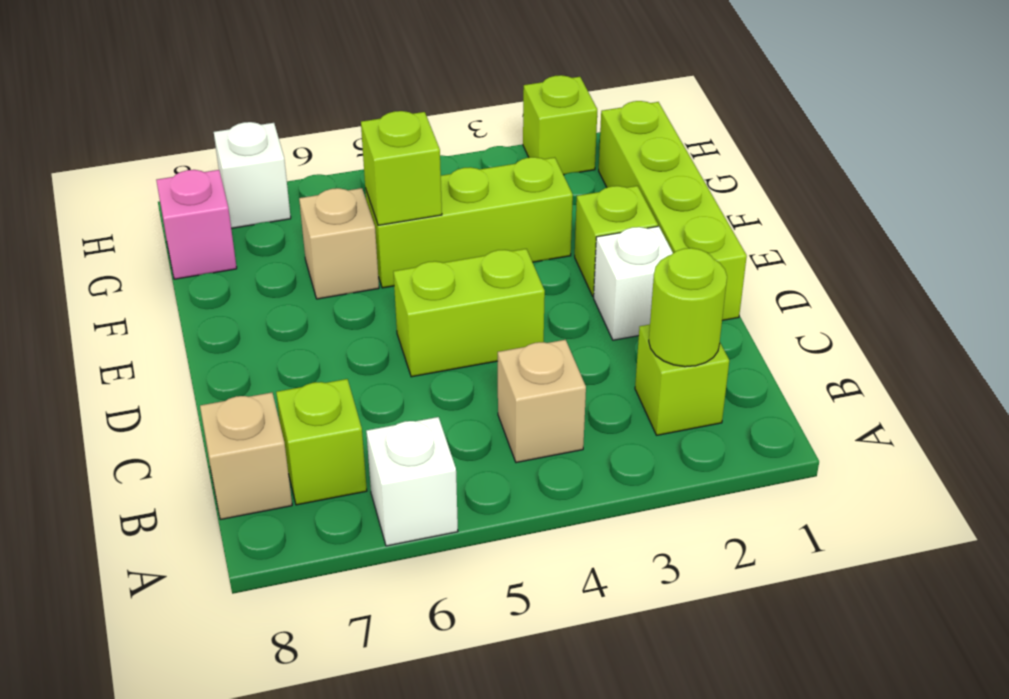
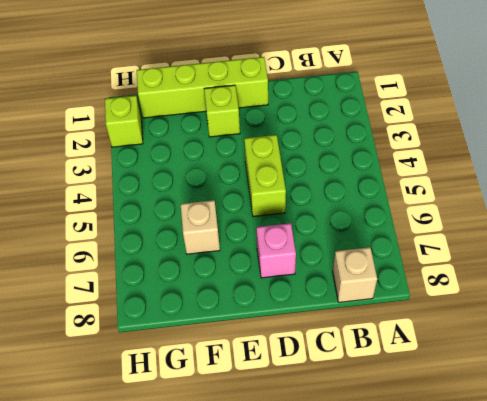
pink brick D7 level 1 -> pink brick G8 level 1
none -> white brick A6 level 1
none -> lime brick B2 level 1
none -> tan brick B4 level 1

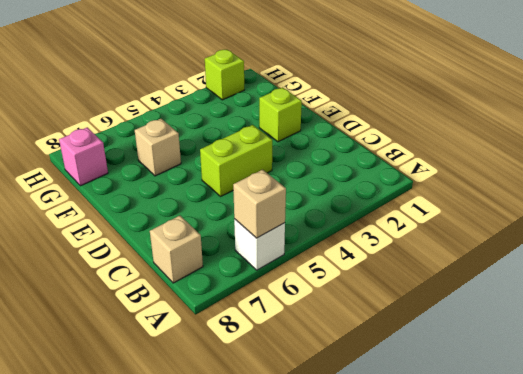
tan brick A6 level 2 -> tan brick B4 level 1
none -> lime brick B2 level 1
none -> lime brick B7 level 1
none -> lime brick D1:G1 level 1

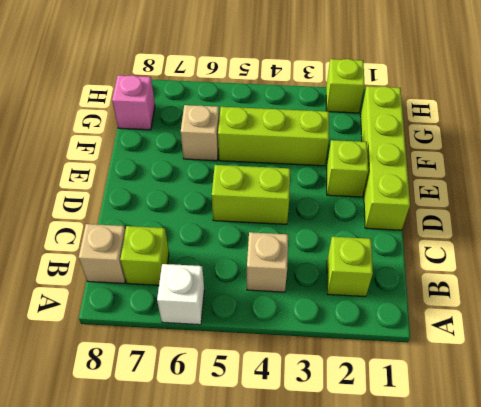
none -> white brick D2 level 1
none -> white brick H7 level 1
none -> lime round brick B2 level 2

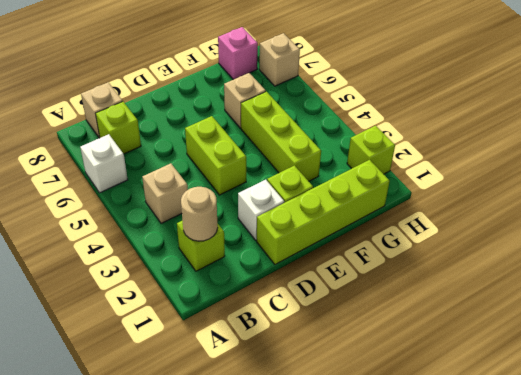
tan round brick B2 level 2 -> lime round brick B2 level 2
tan brick H7 level 1 -> white brick H7 level 1
none -> lime brick F5 level 2

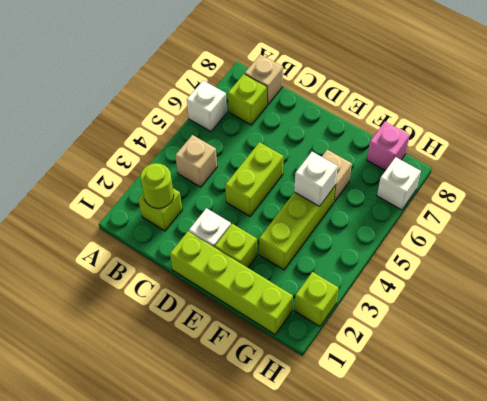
white brick F5 level 2 -> lime brick F5 level 2

